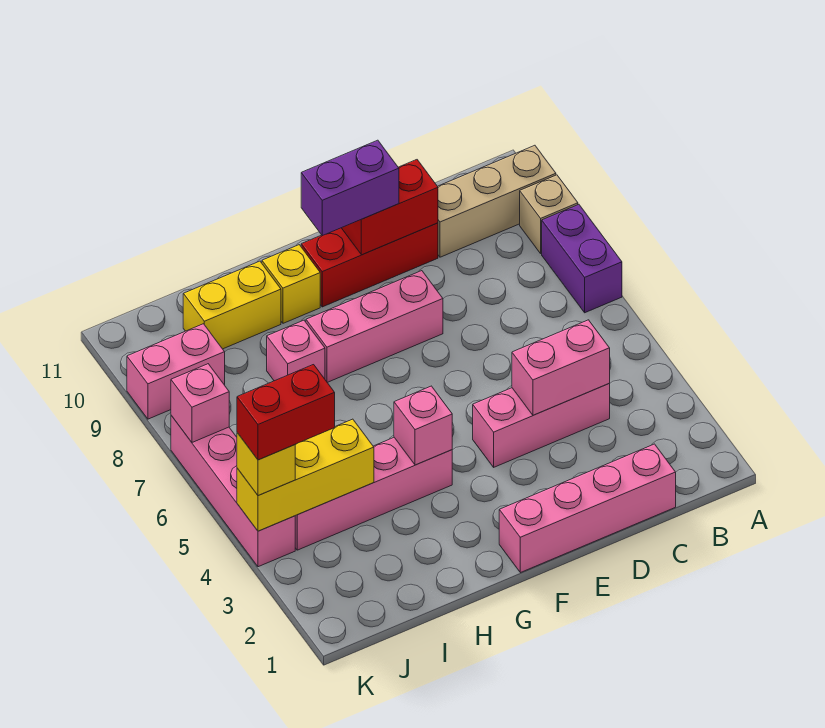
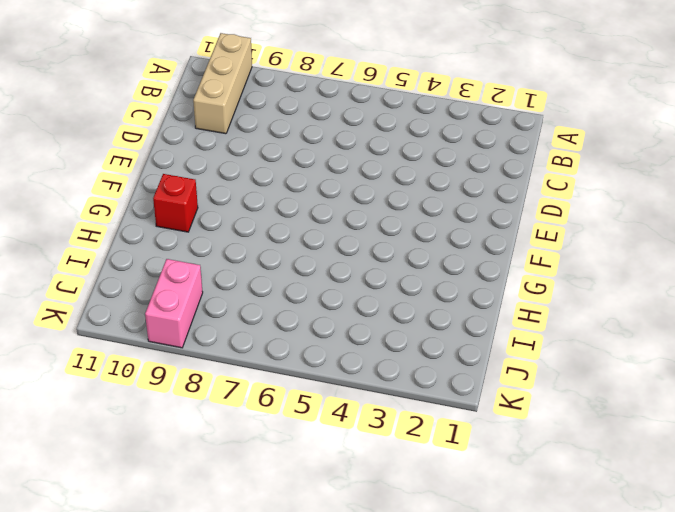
red brick G10 level 1 -> yellow brick G10 level 1
none -> purple brick A7:A8 level 1
none -> tan brick A9 level 1
none -> pink brick C1:F1 level 1

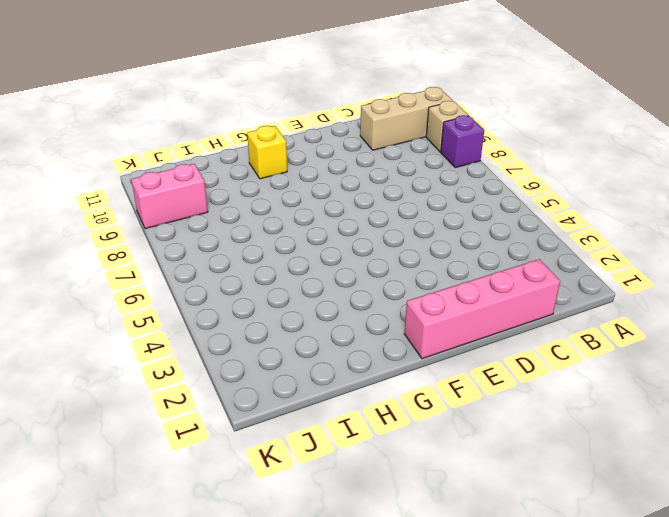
purple brick A8 level 1 -> purple brick A7:A8 level 1
none -> pink brick C4:E4 level 1
none -> red brick D10:F10 level 1
none -> pink brick E8:G8 level 1

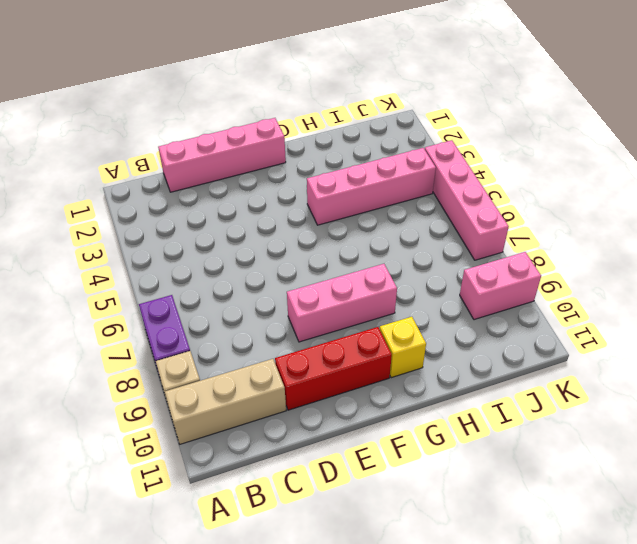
none -> pink brick C4:E4 level 1
none -> pink brick H8 level 1
none -> yellow brick H10:I10 level 1

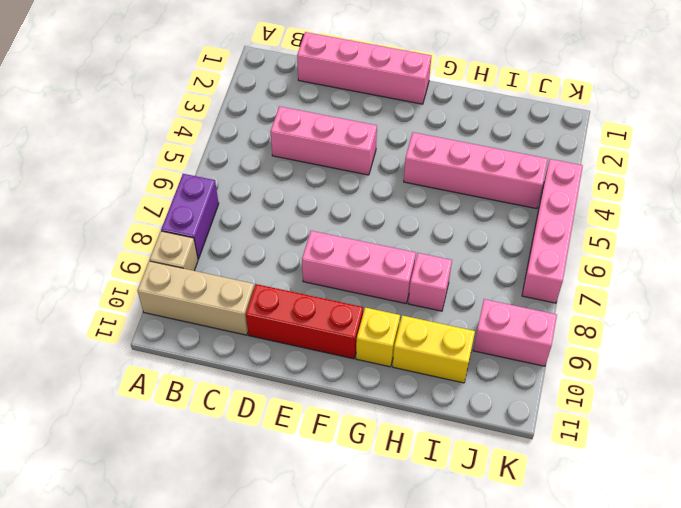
none -> pink brick C4:D4 level 2
none -> red brick D10:E10 level 2
none -> pink brick G4 level 2

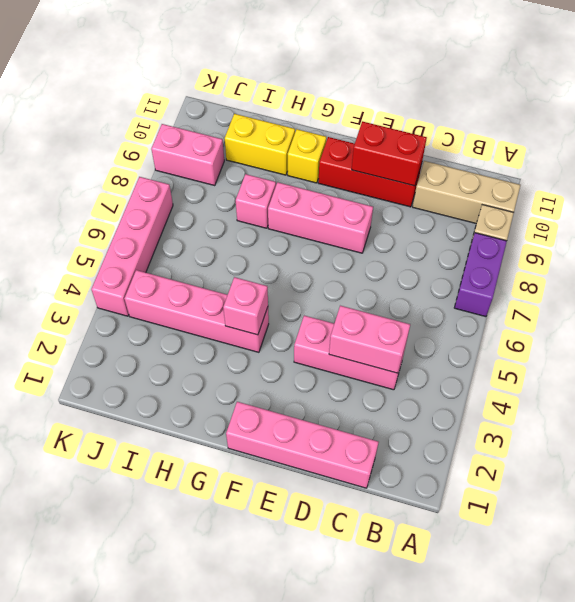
none -> yellow brick I4:K4 level 2
none -> pink brick K7 level 2
none -> purple brick E10:F10 level 3

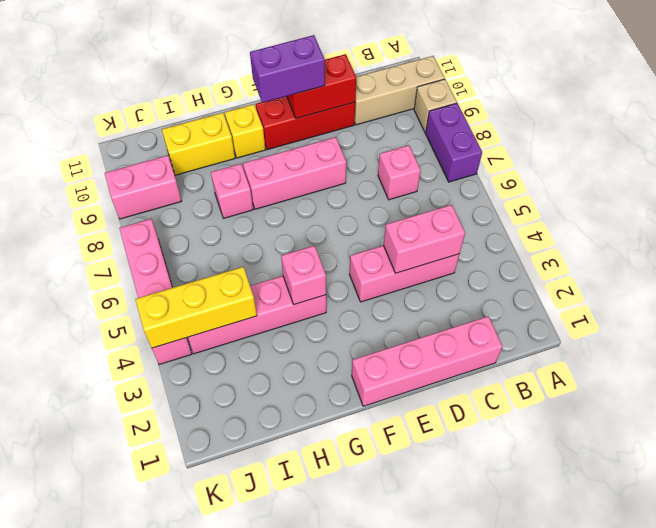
pink brick C7 level 1 -> pink brick K7 level 2
none -> yellow brick K4 level 3
none -> red brick J4:K4 level 4

